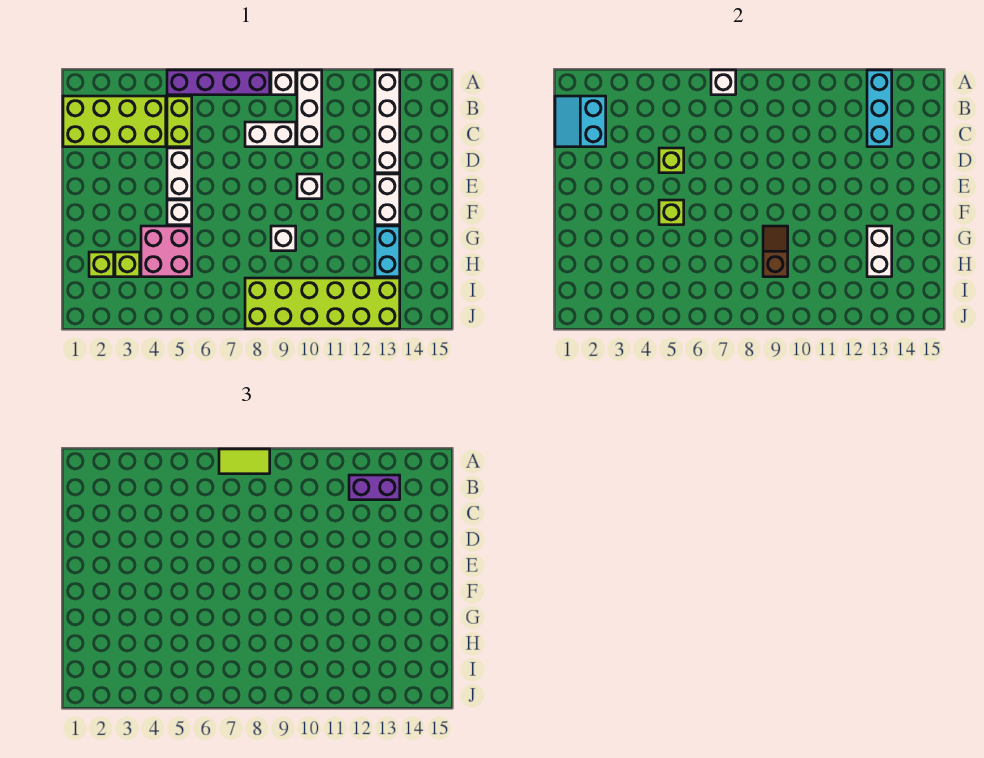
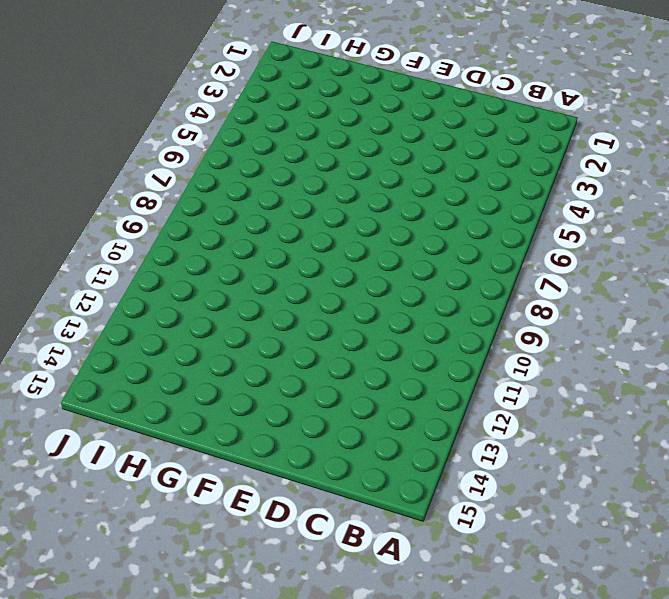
none -> purple brick A5:A8 level 1
none -> white brick A9 level 1
none -> white brick A10:C10 level 1

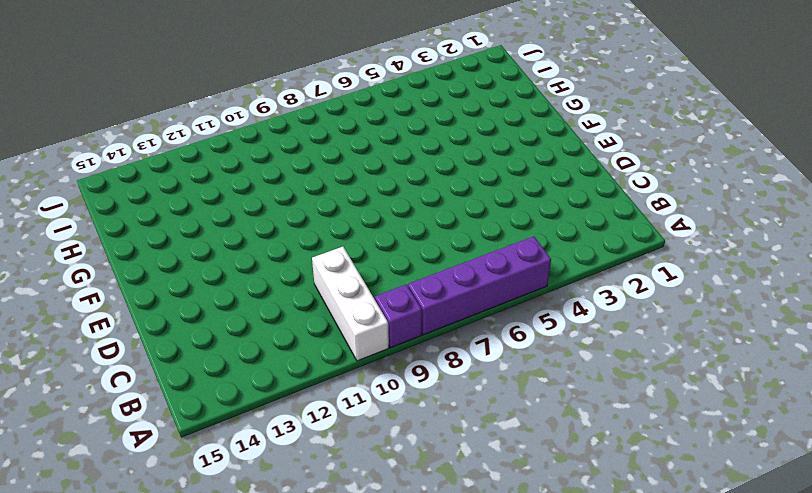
purple brick A9 level 1 -> white brick A9 level 1
none -> white brick A13:D13 level 1
none -> lime brick B1:C4 level 1
none -> lime brick B5:C5 level 1

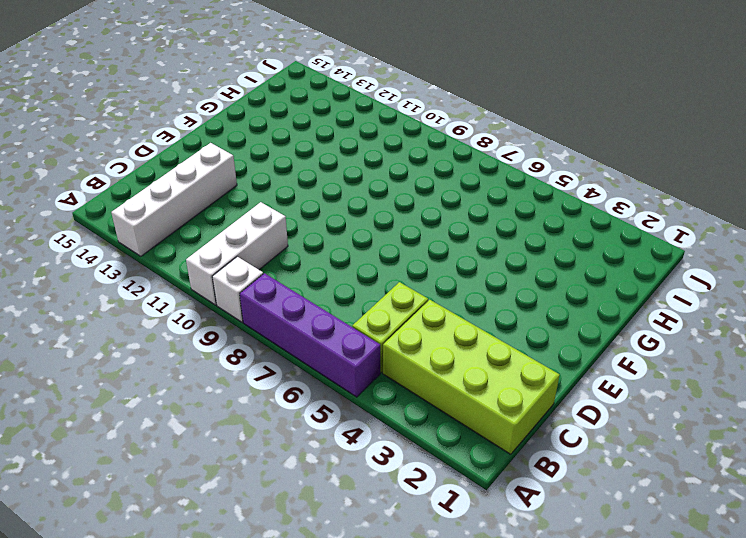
none -> white brick C8:C9 level 1
none -> white brick D5:E5 level 1
none -> white brick E10 level 1

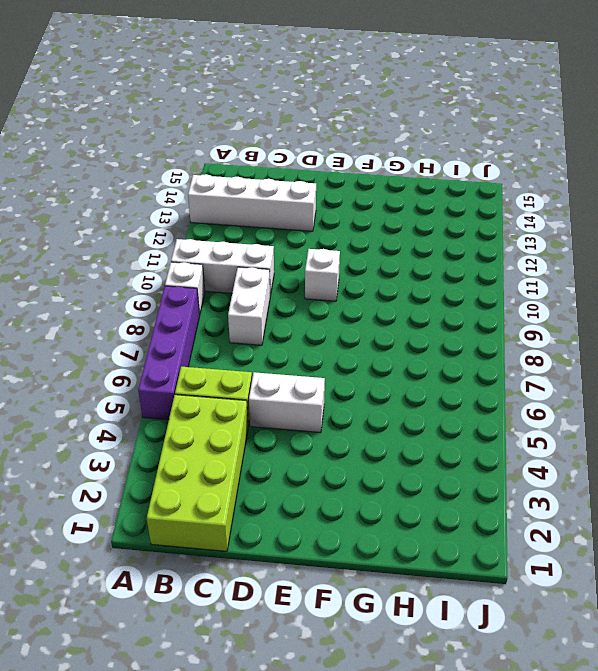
none -> white brick E13:F13 level 1
none -> white brick F5 level 1
none -> pink brick G4:H5 level 1

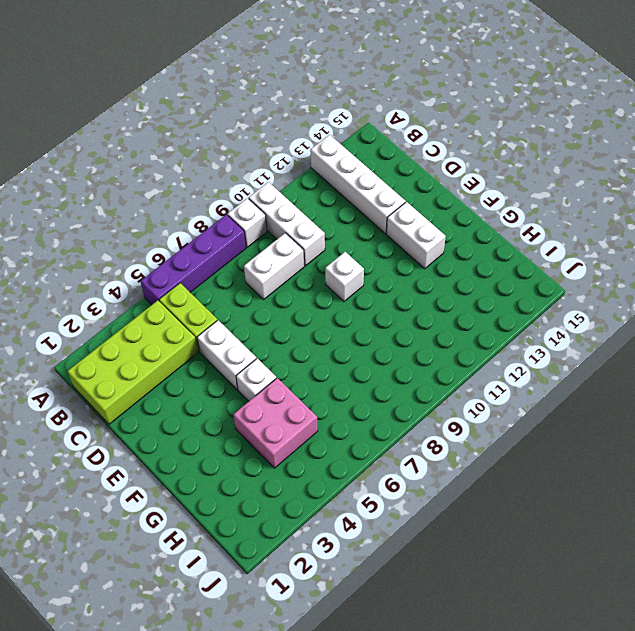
none -> white brick G9 level 1
none -> cyan brick G13:H13 level 1
none -> lime brick H2 level 1

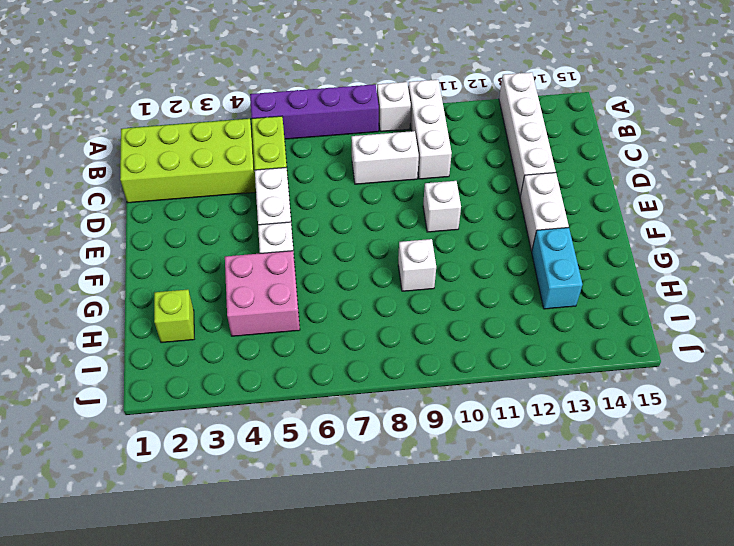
none -> lime brick H3 level 1
none -> lime brick I8:J13 level 1
none -> white brick A7 level 2

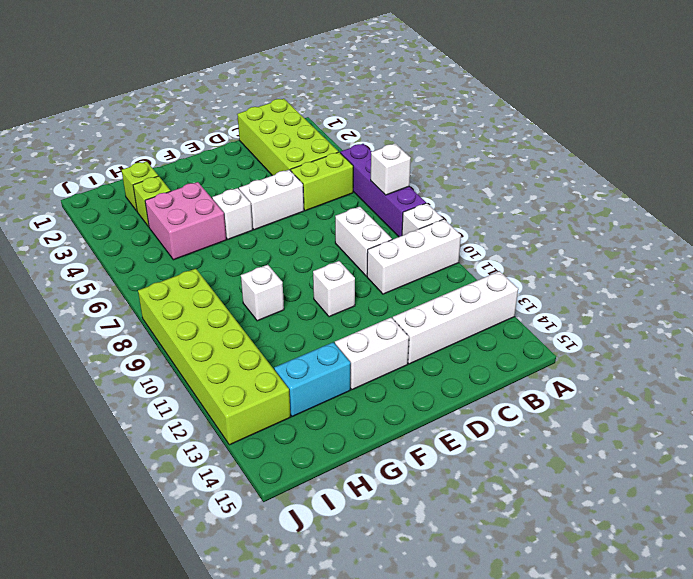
none -> cyan brick A13:C13 level 2
none -> cyan slope B1:C2 level 2 top 2
none -> lime brick D5 level 2

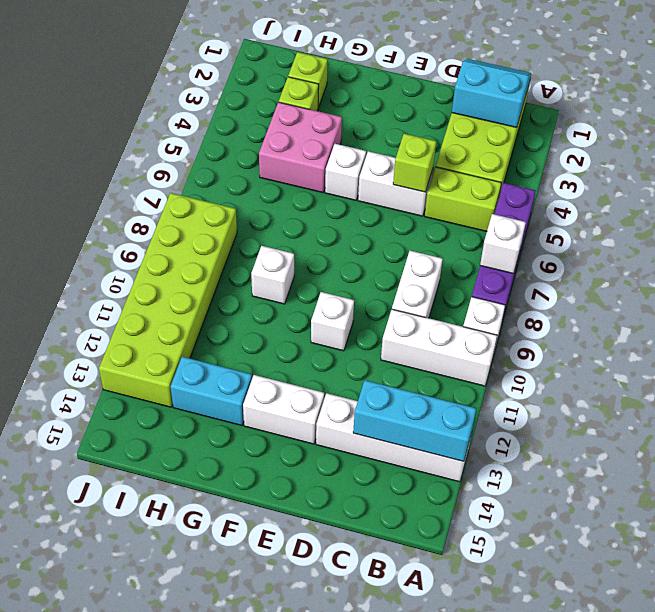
none -> lime brick F5 level 2
none -> brown slope G9:H9 level 2 top H
none -> white brick G13:H13 level 2

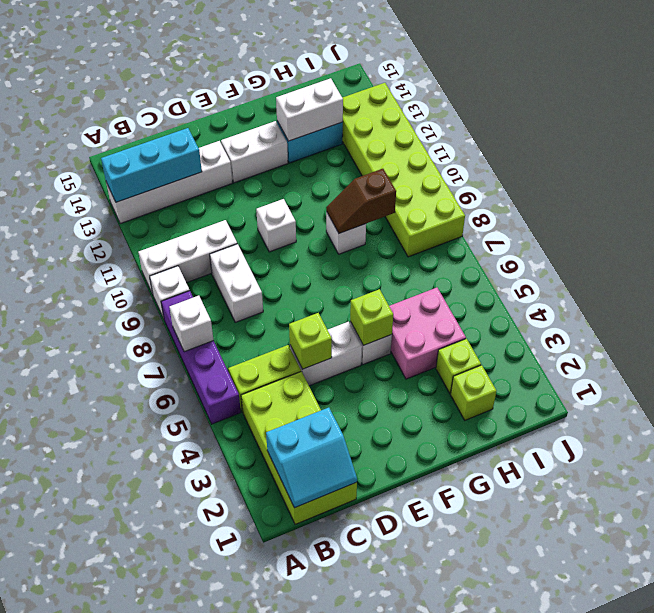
none -> lime tile A7:A8 level 3
none -> purple brick B12:B13 level 3

